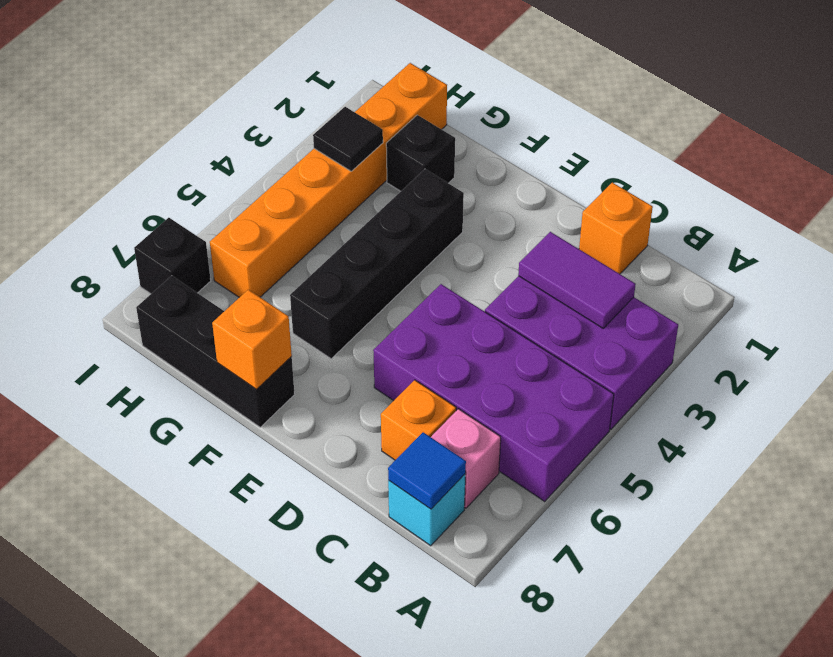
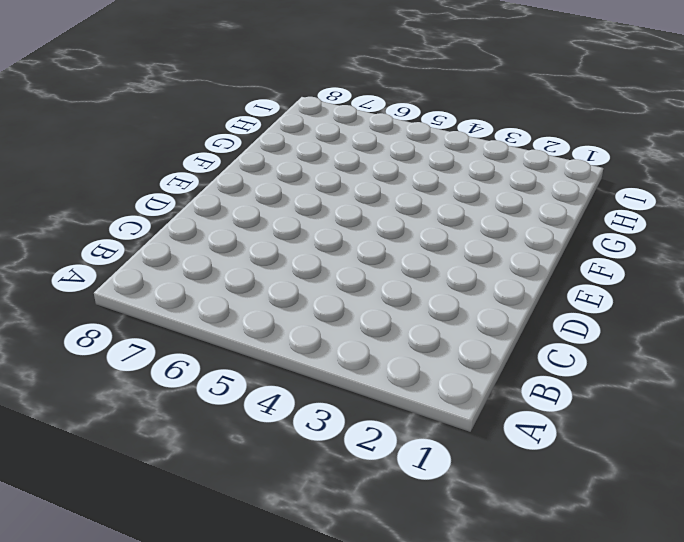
none -> purple brick A3:C4 level 1
none -> purple brick A5:D6 level 1
none -> pink brick B7 level 1

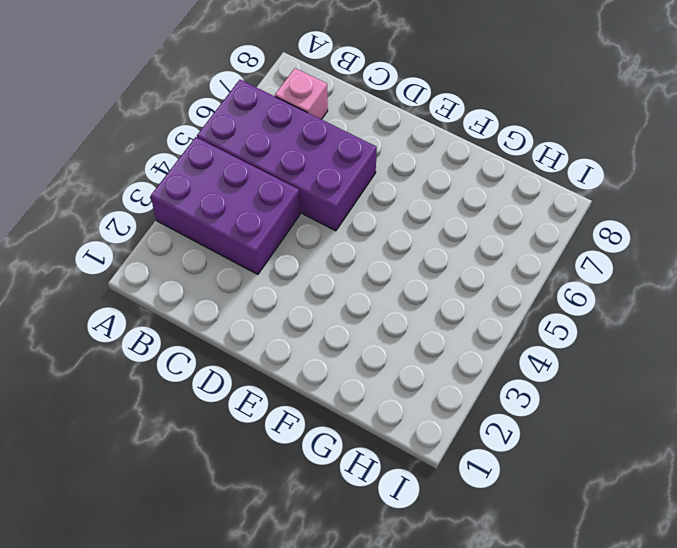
none -> cyan brick B8 level 1
none -> orange brick C1 level 1
none -> orange brick C7 level 1

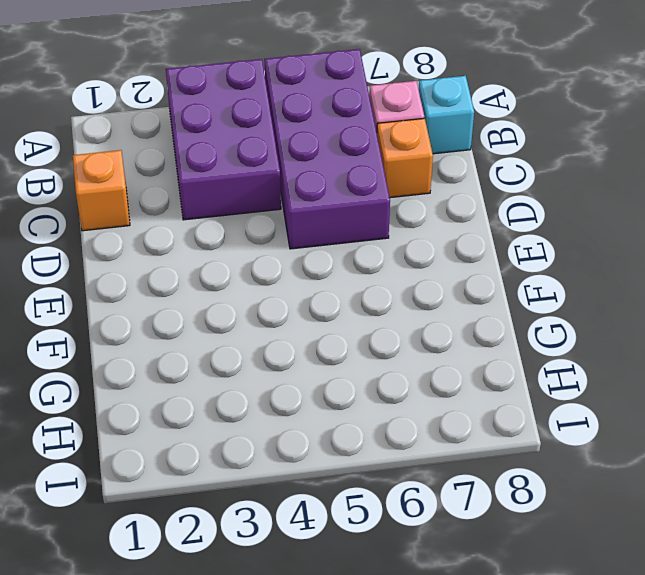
none -> black brick F3:F6 level 1
none -> black brick F8:H8 level 1
none -> black brick G2 level 1

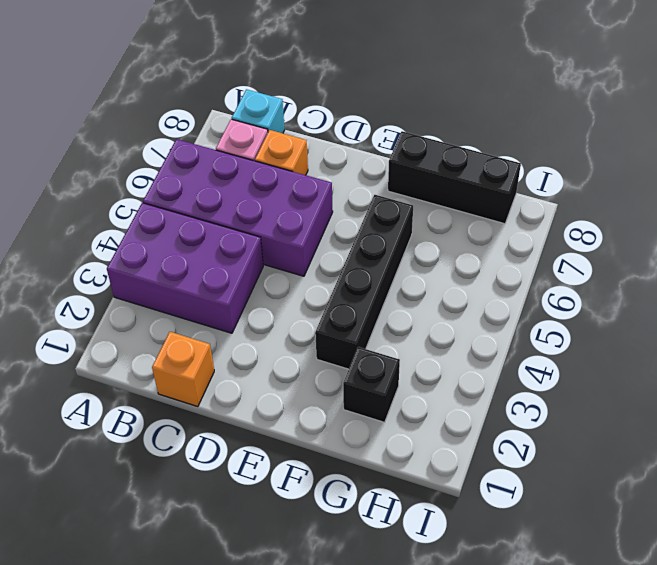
none -> orange brick H1:H6 level 1
none -> black brick I7 level 1
none -> purple tile B3:C3 level 2

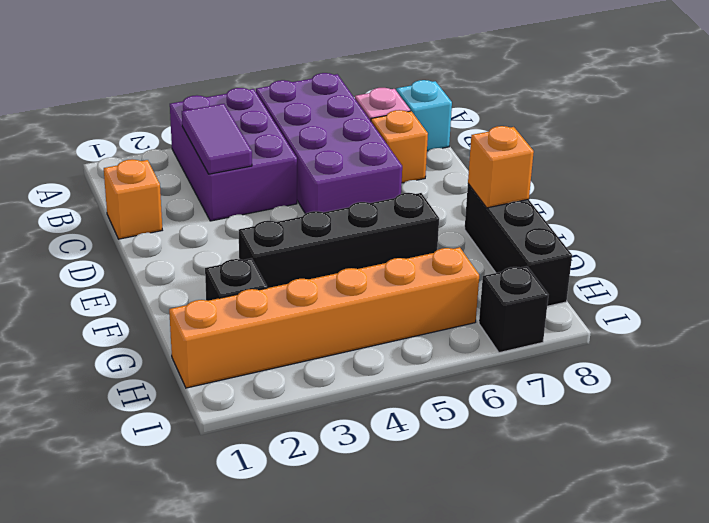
none -> blue tile B8 level 2
none -> black tile H3 level 2

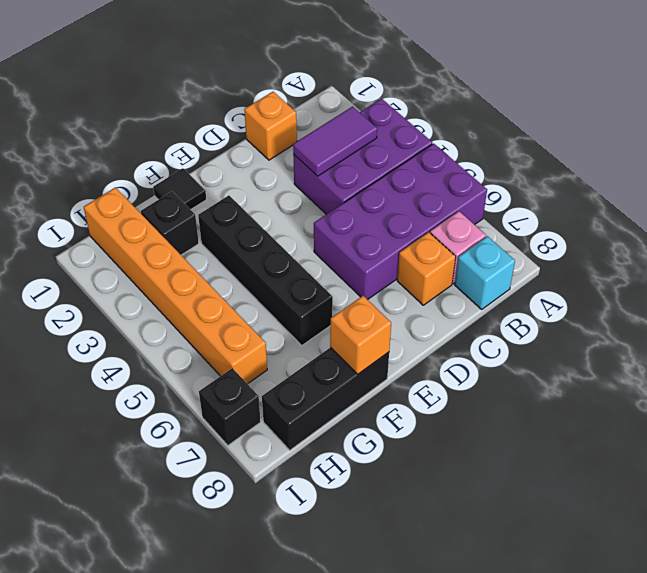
black tile F1 level 1 -> black tile H3 level 2
none -> blue tile B8 level 2

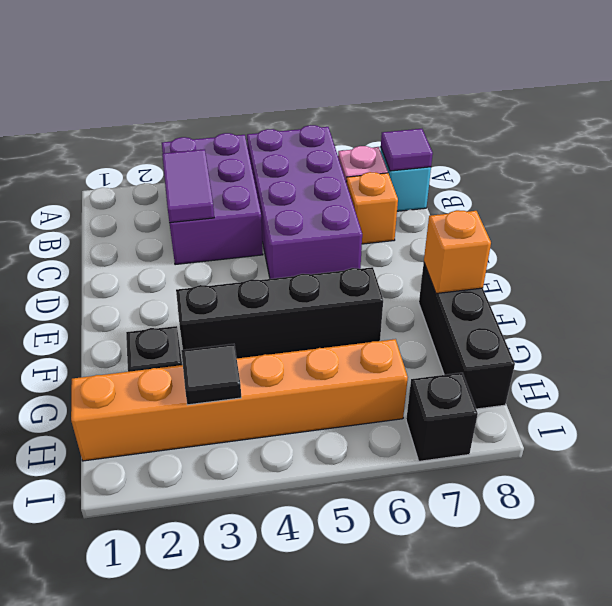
purple tile B8 level 2 -> blue tile B8 level 2
none -> orange brick C1 level 1

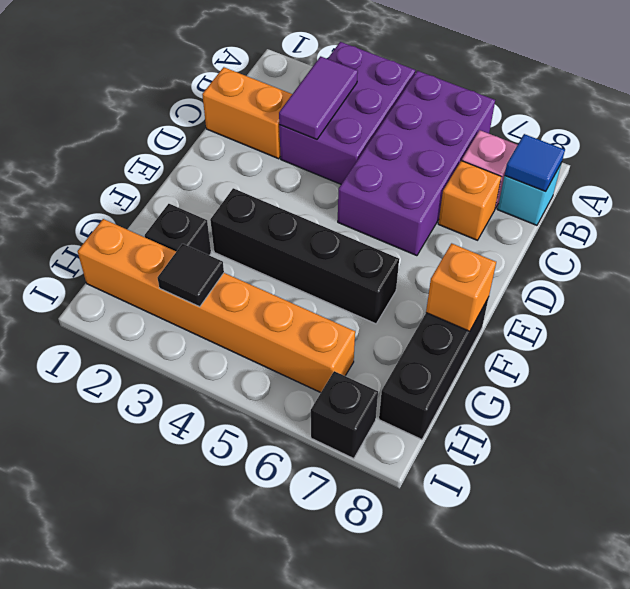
orange brick C1:C2 level 1 -> orange brick C1 level 1

